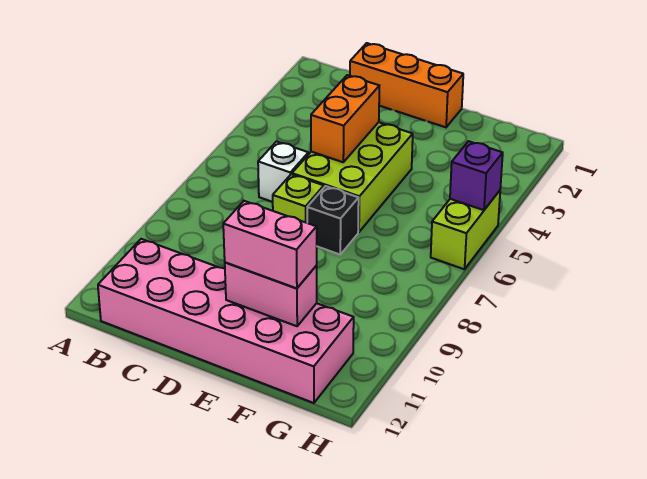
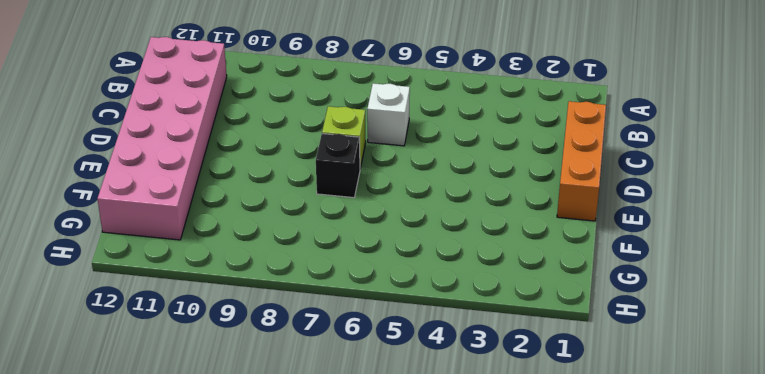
none -> lime brick D4:E6 level 1
none -> lime brick H5:H6 level 1

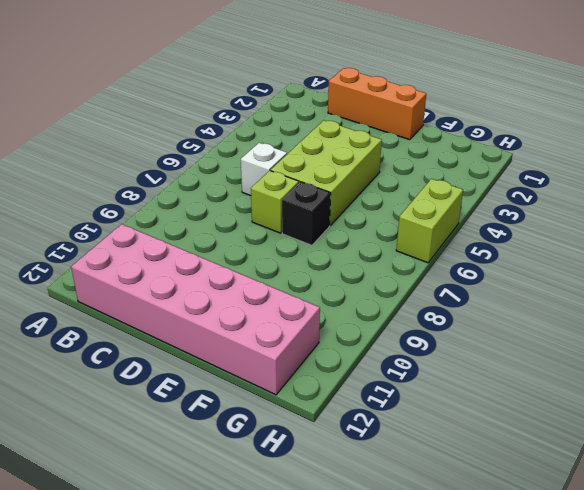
none -> orange brick D4:D5 level 2
none -> pink brick E11:F11 level 2

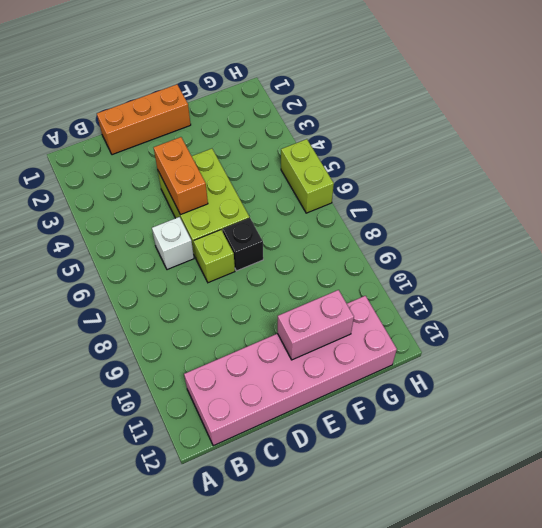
none -> purple brick H5 level 2
none -> pink brick E11:F11 level 3

